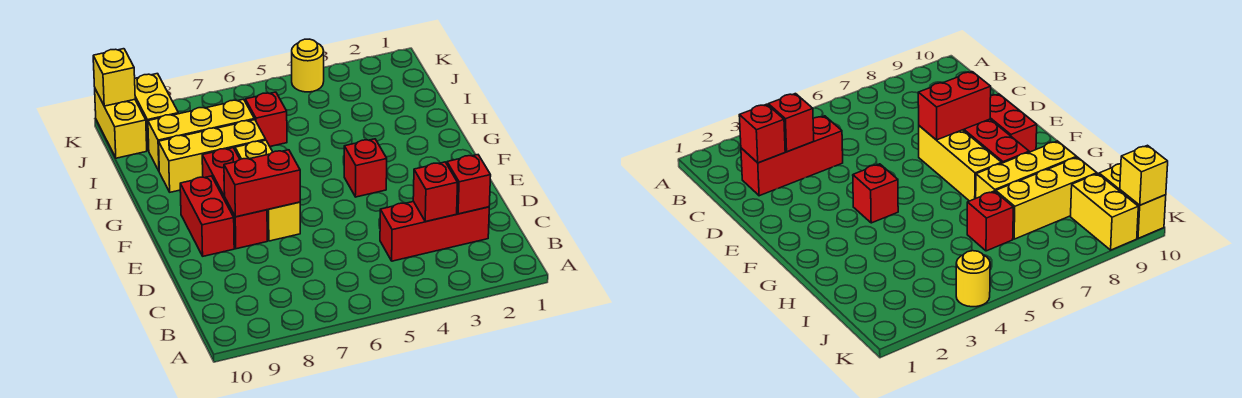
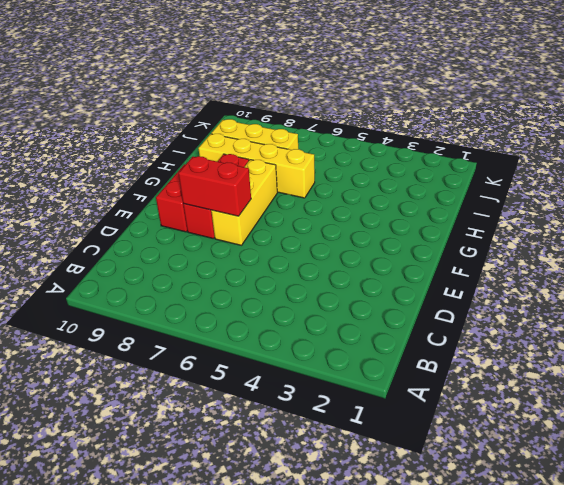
yellow brick H6:H9 level 1 -> yellow brick H7:H9 level 1
none -> red brick C2:C4 level 1
none -> red brick F4 level 1
none -> red brick I6 level 1

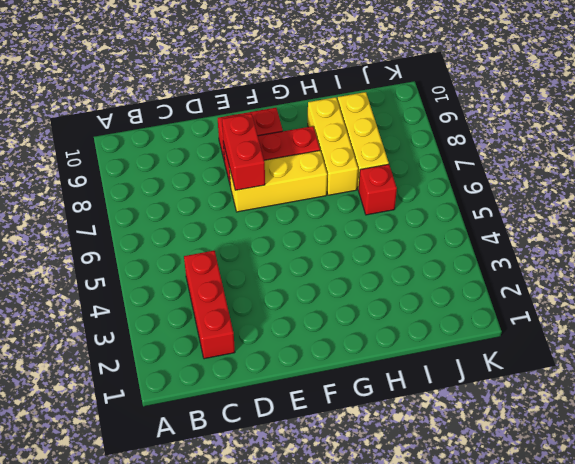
none -> red brick F4 level 1
none -> yellow brick J9:K9 level 1
none -> yellow brick J10:K10 level 1

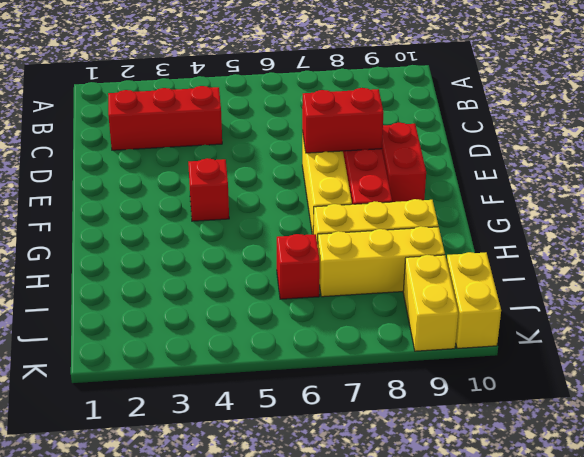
none -> yellow round brick K4 level 1
none -> red brick C2 level 2
none -> red brick C3 level 2

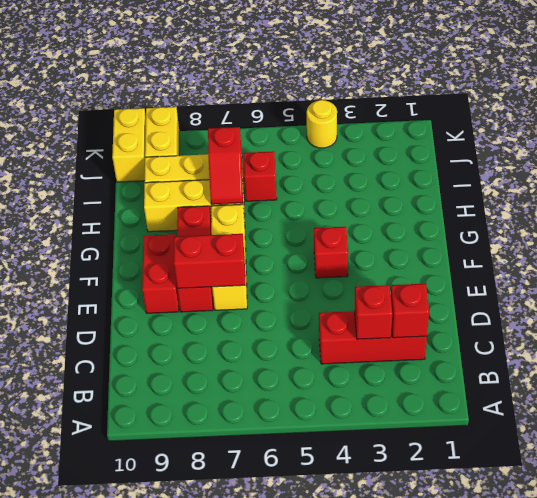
red slope H7:I7 level 2 top I -> none
none -> yellow brick K10 level 2

